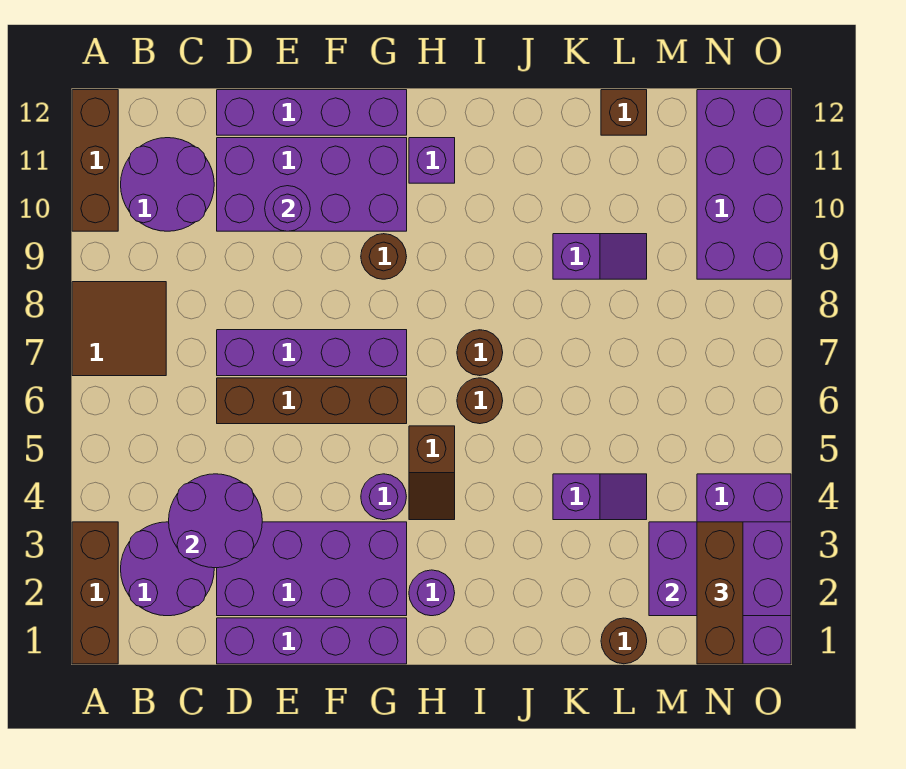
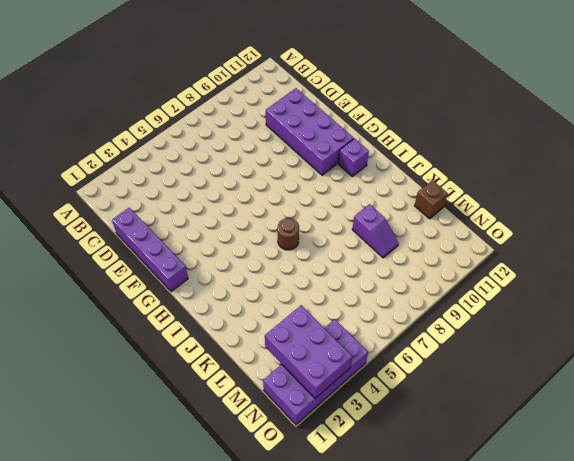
none -> brown brick A1:A3 level 1
none -> brown tile A7:B8 level 1
none -> brown brick A10:A12 level 1

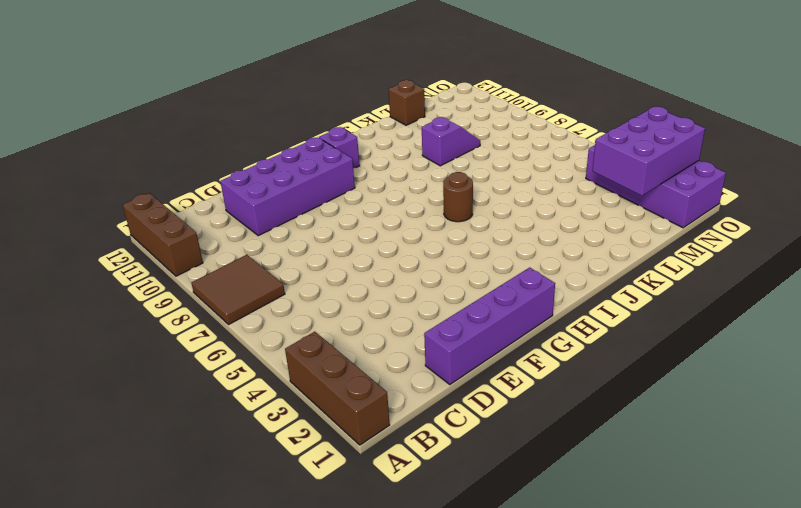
none -> purple round brick B2:C3 level 1
none -> purple round brick B10:C11 level 1
none -> purple brick D2:G3 level 1

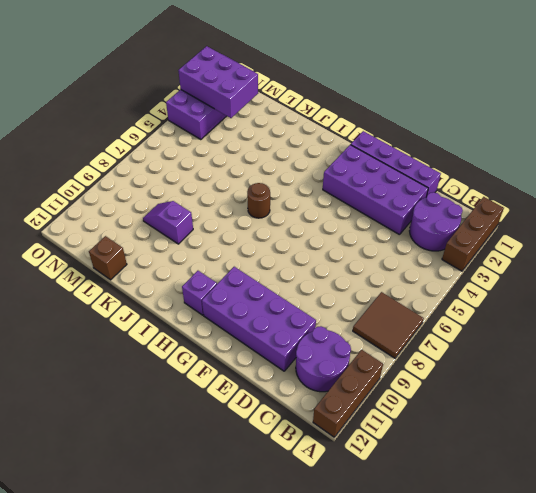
none -> brown brick D6:G6 level 1
none -> purple brick D7:G7 level 1
none -> purple brick D12:G12 level 1

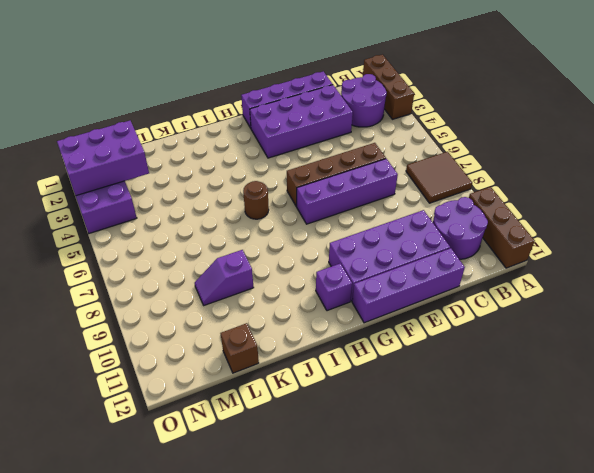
none -> purple round brick G4 level 1
none -> brown round brick G9 level 1
none -> purple round brick H2 level 1

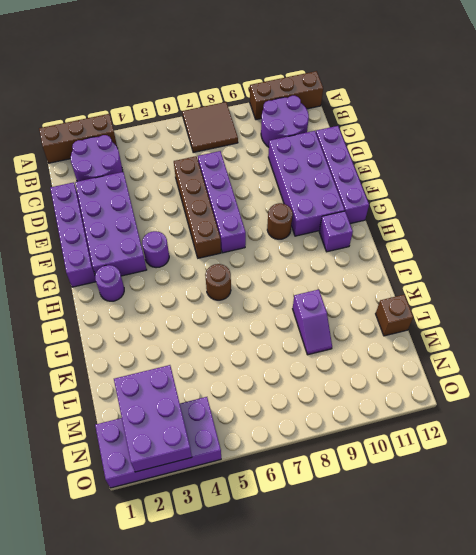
none -> brown slope H4:H5 level 1 top 5
none -> brown round brick I7 level 1
none -> purple slope K4:L4 level 1 top K

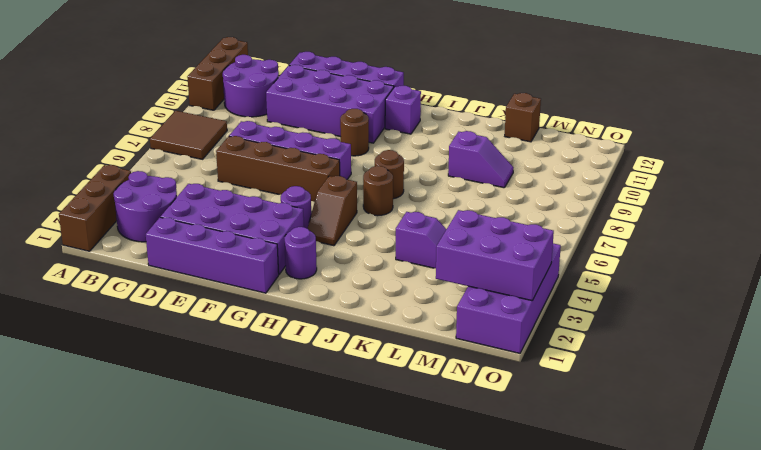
none -> brown round brick L1 level 1
none -> purple brick N9:O12 level 1
none -> purple round brick C3:D4 level 2

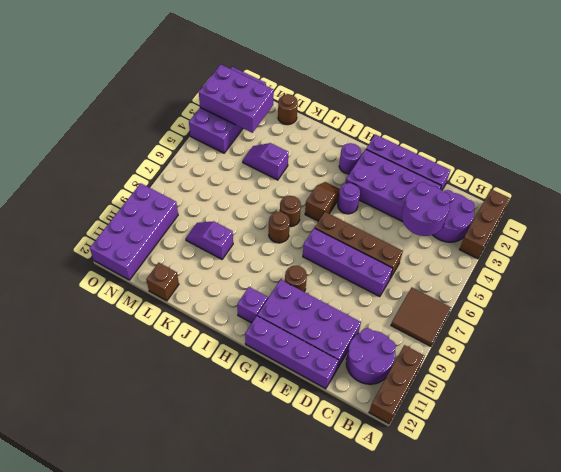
none -> purple round brick E10 level 2
none -> brown brick N1:N3 level 3

